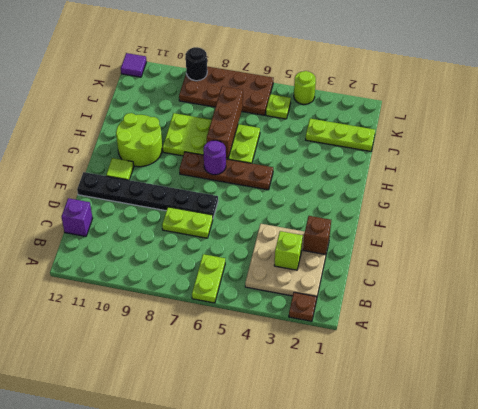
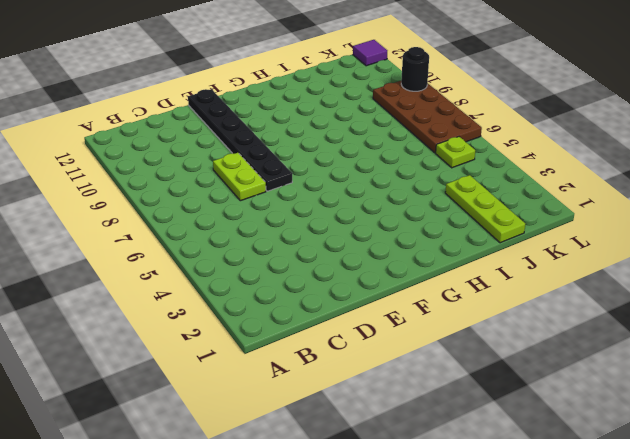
none -> brown plate A2 level 1
none -> lime plate A6:B6 level 1
none -> tan plate B2:D4 level 1

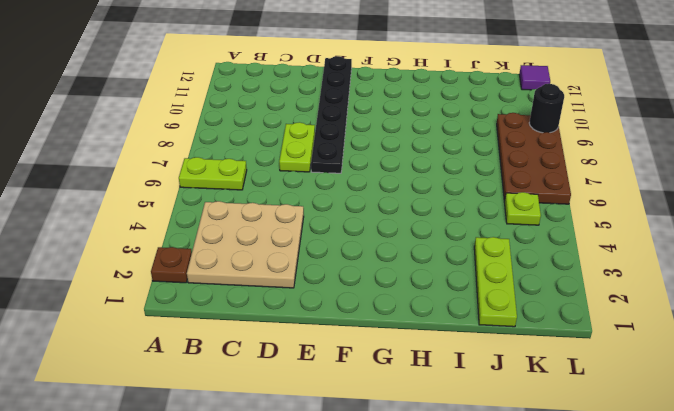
none -> purple brick C12 level 1
none -> lime tile F11 level 1
none -> brown plate G5:G8 level 1

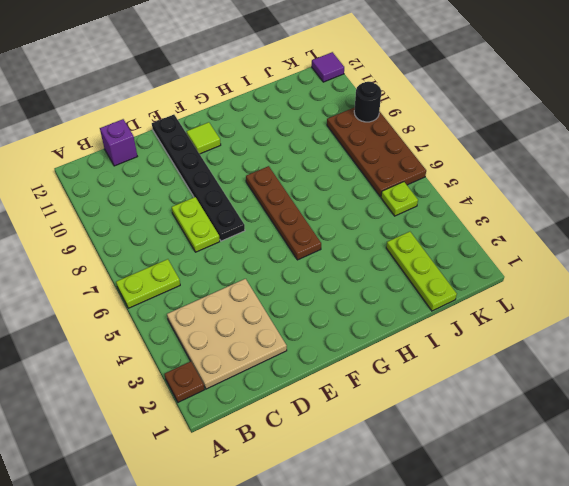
none -> lime round brick G10:H11 level 1
none -> lime plate H6:I9 level 1
none -> lime round brick L4 level 1

